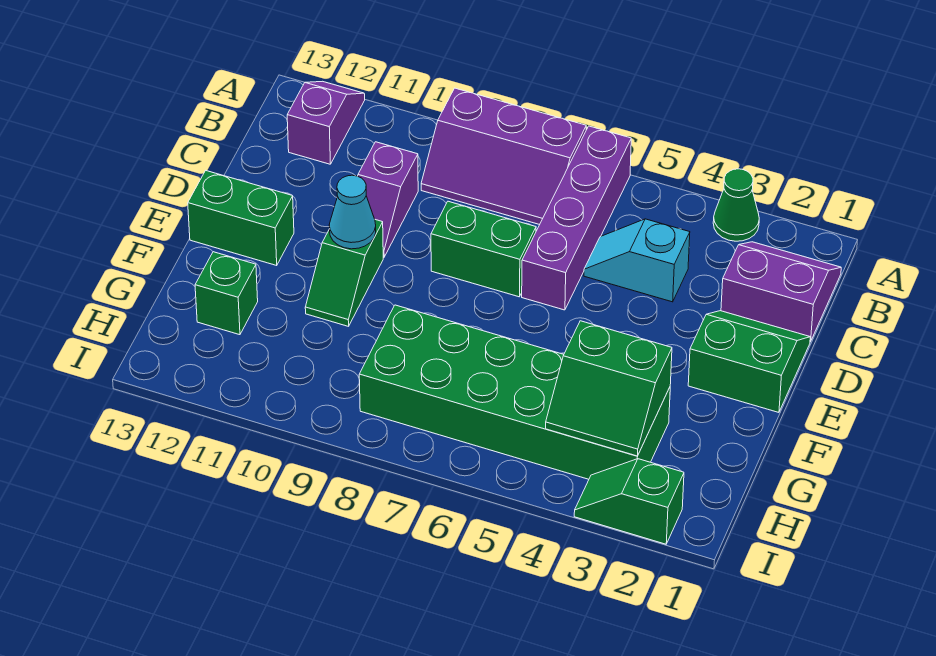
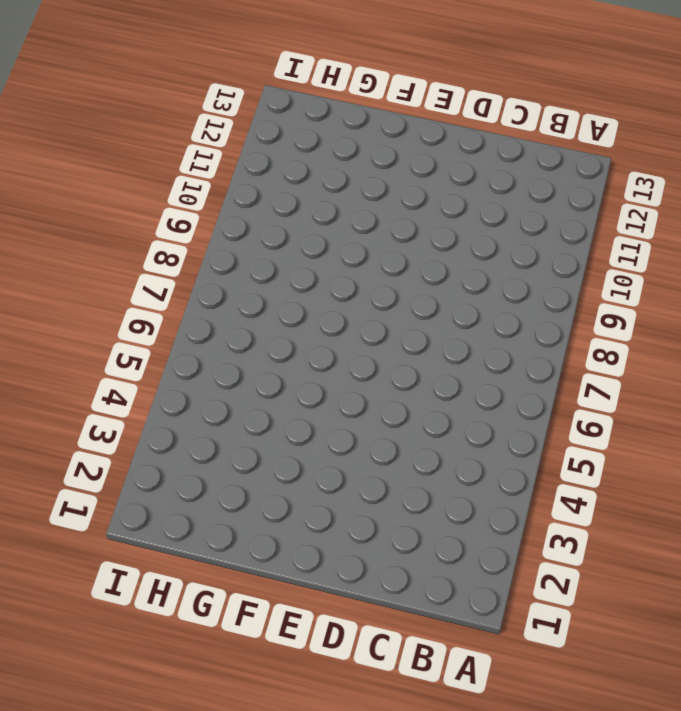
none -> green cone A3 level 1
none -> purple brick A6:D6 level 1
none -> purple slope A7:B9 level 1 top A

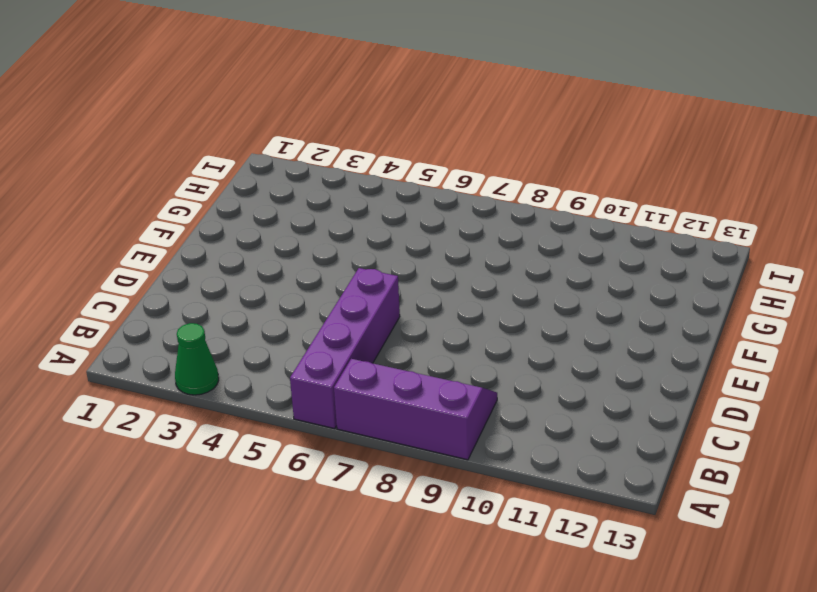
none -> purple slope A12:B12 level 1 top B
none -> purple slope B1:C2 level 1 top C
none -> cyan slope C4:C5 level 1 top 4

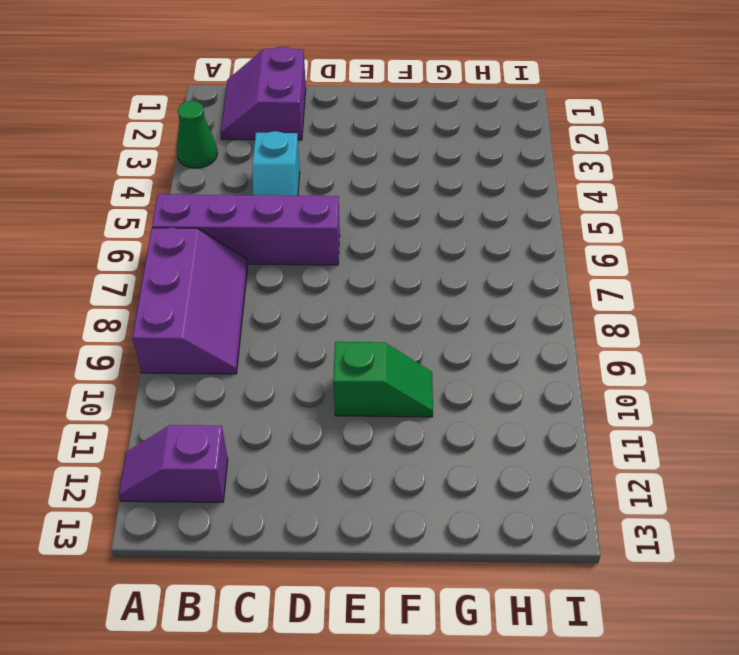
none -> purple slope C10:D10 level 1 top C
none -> green slope D1:E2 level 1 top E
none -> green brick D7:D8 level 1

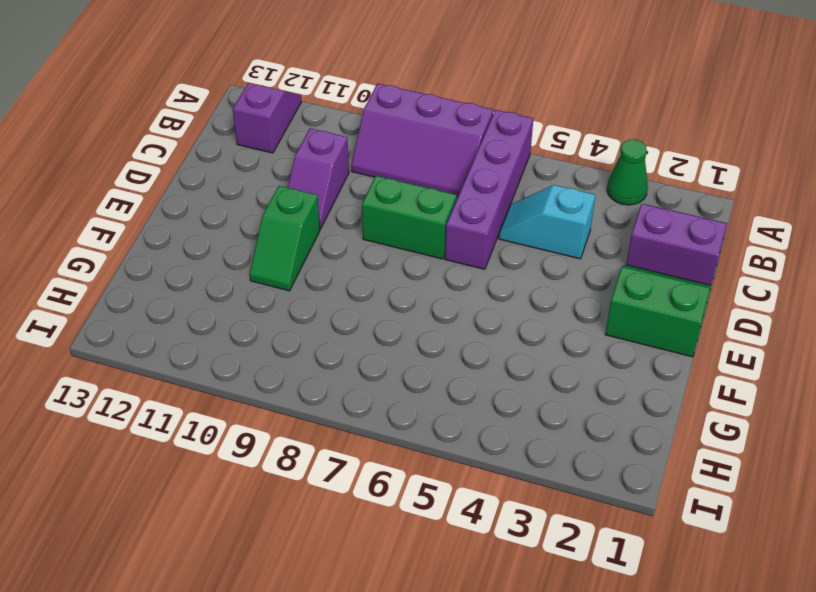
none -> green brick E12:E13 level 1
none -> green brick G3:H8 level 1
none -> green brick G12 level 1

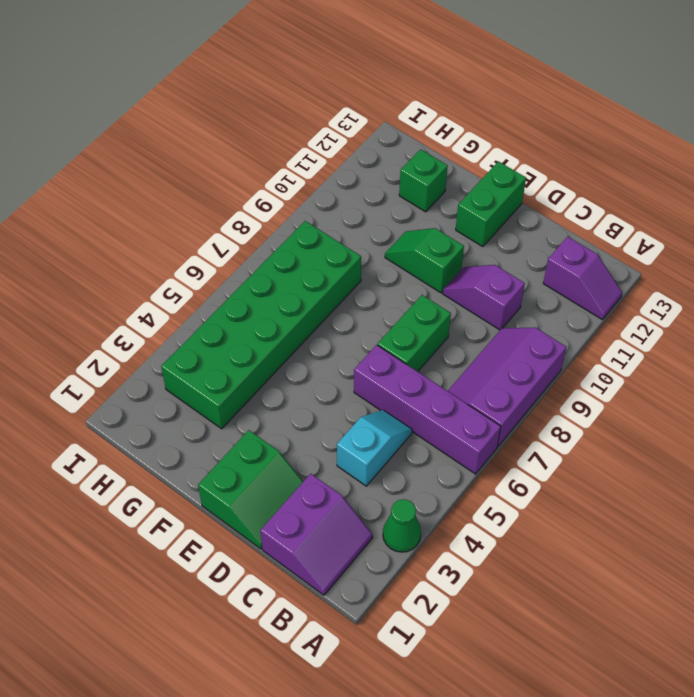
none -> green slope I2:I3 level 1 top 2
none -> cyan cone E10 level 2
none -> green slope G3:H4 level 2 top G

